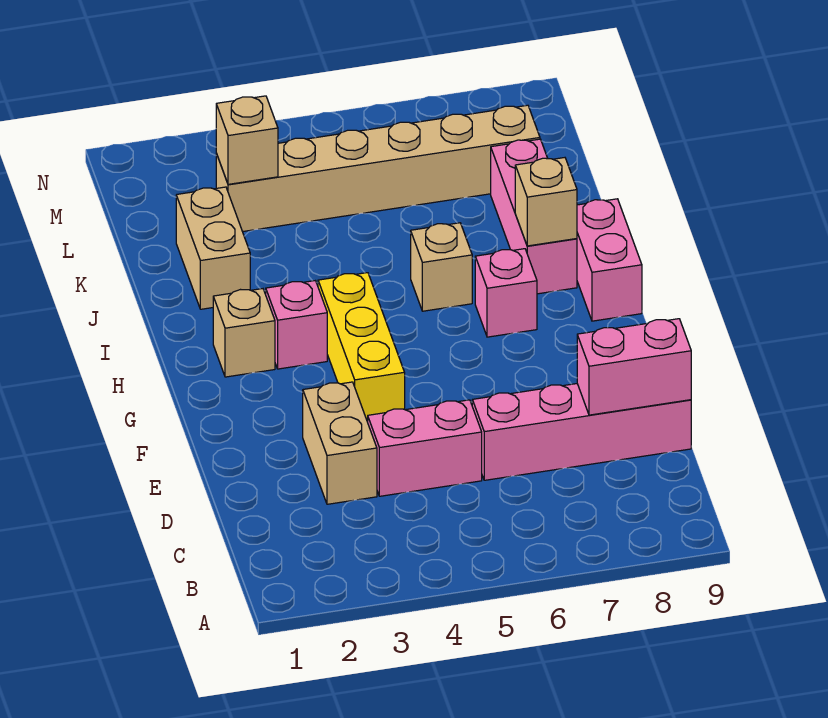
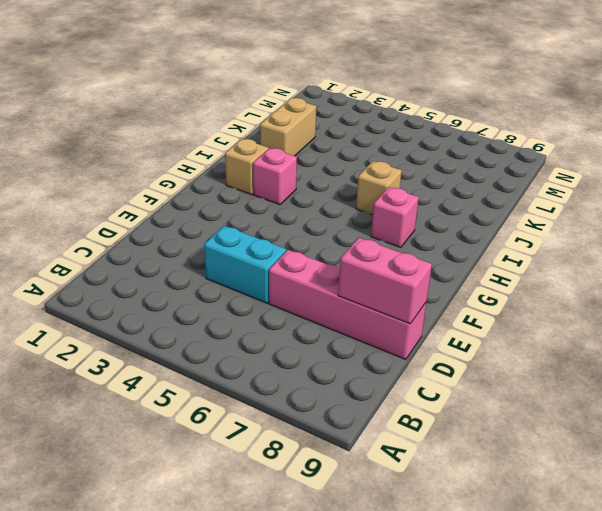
cyan brick D4:D5 level 1 -> pink brick D4:D5 level 1
none -> tan brick D3:E3 level 1
none -> yellow brick F4:H4 level 1
none -> pink brick H9:I9 level 1

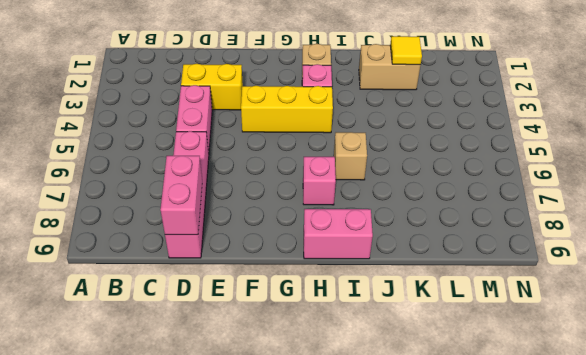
yellow brick D3:E3 level 1 -> tan brick D3:E3 level 1
yellow tile K2 level 2 -> none
none -> pink brick I8:K8 level 1
none -> tan brick L3:L8 level 1
none -> tan brick I8 level 2

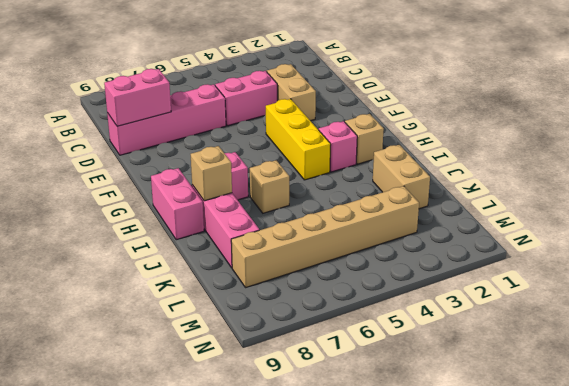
none -> tan brick L3 level 2

